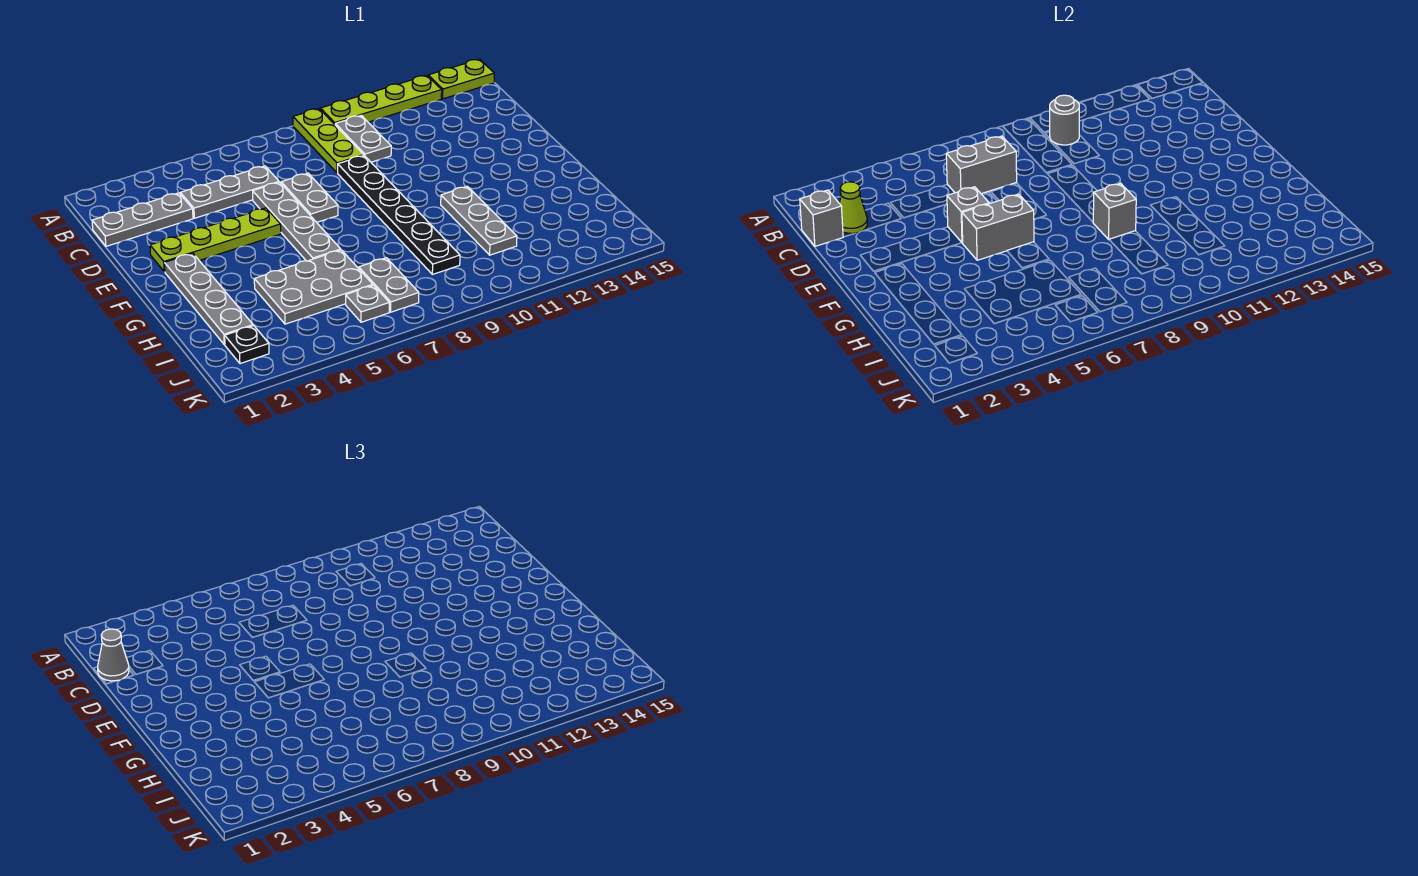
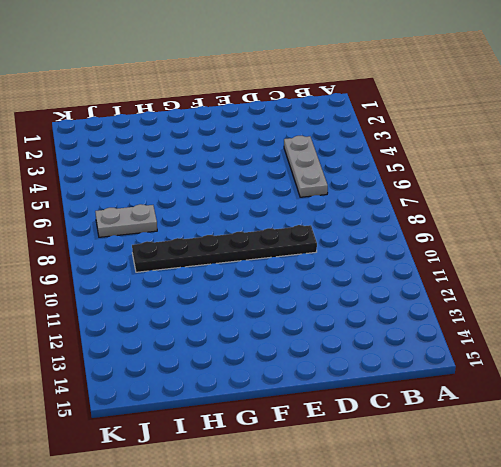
none -> lime plate A9:C9 level 1
none -> lime plate A10:A13 level 1
none -> lime plate A14:A15 level 1

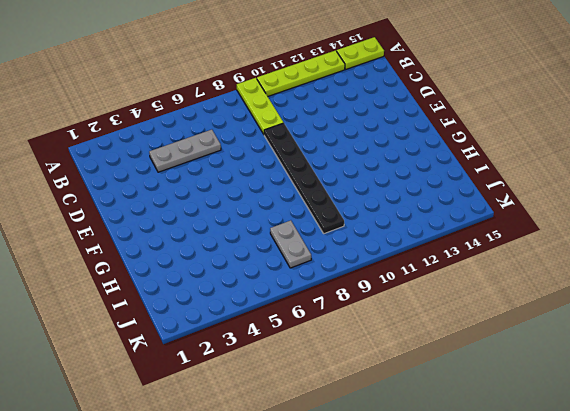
none -> grey plate B10:C10 level 1
none -> grey plate C1:C3 level 1
none -> grey plate D6:G6 level 1

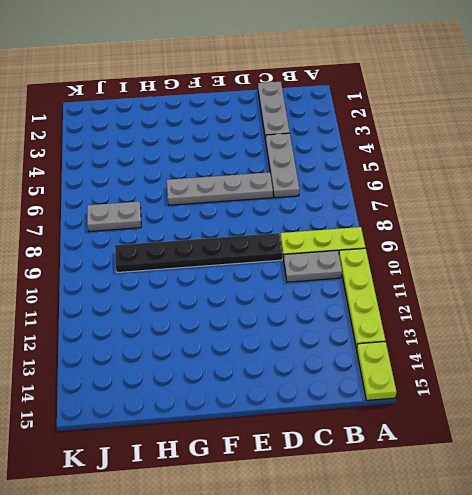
none -> grey plate D7:E7 level 1
none -> lime plate E2:E5 level 1
none -> grey plate F2:I2 level 1

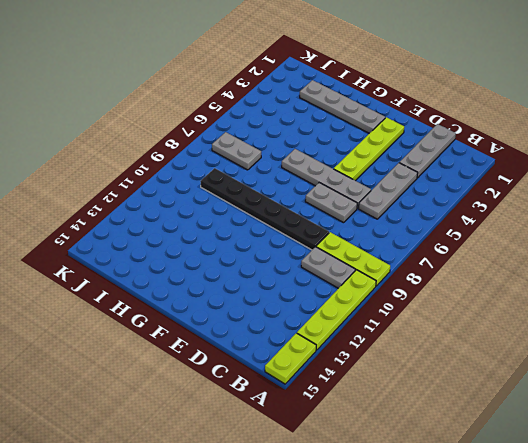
none -> grey plate G11:I11 level 1
none -> grey plate H4:I6 level 1
none -> black plate J2 level 1

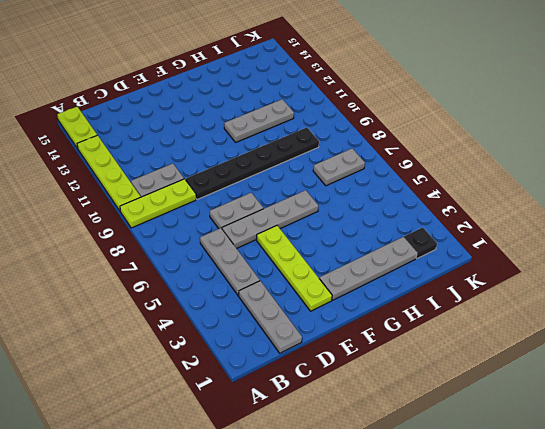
none -> grey plate H4:I6 level 1
none -> grey plate J6 level 1
none -> grey round brick B10 level 2

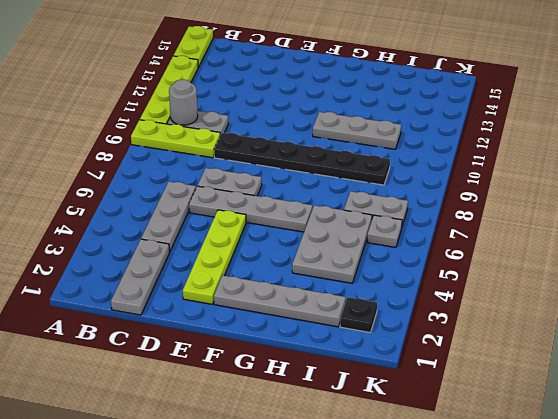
none -> grey brick C1 level 2
none -> lime cone C2 level 2
none -> grey brick C6:C7 level 2

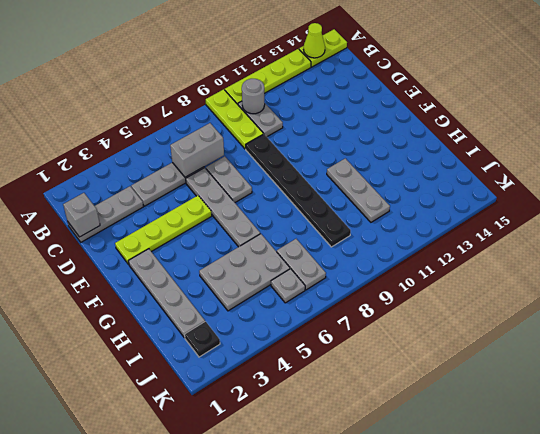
lime cone A14 level 2 -> lime cone C2 level 2
none -> grey brick E5 level 2
none -> grey brick F5:F6 level 2
none -> grey brick G9 level 2

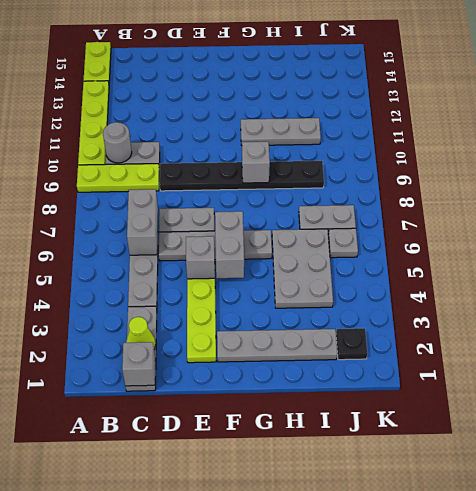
none -> grey cone C1 level 3

